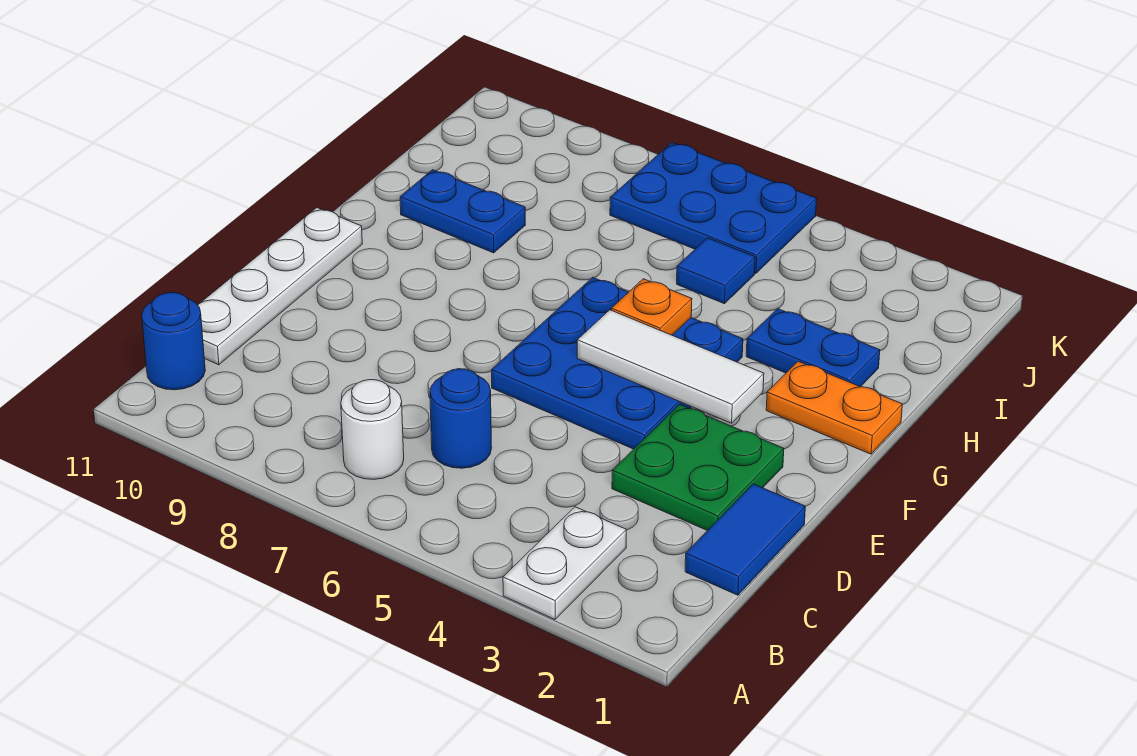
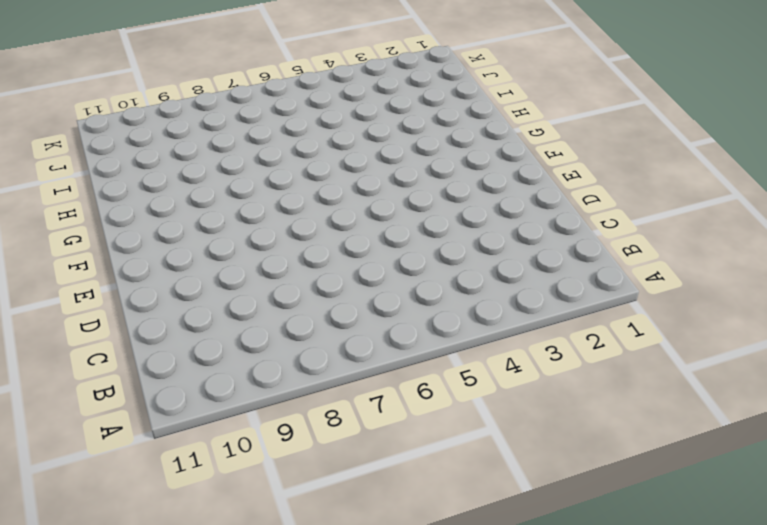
none -> white plate A3:B3 level 1
none -> white round brick B7 level 1
none -> blue round brick B11 level 1

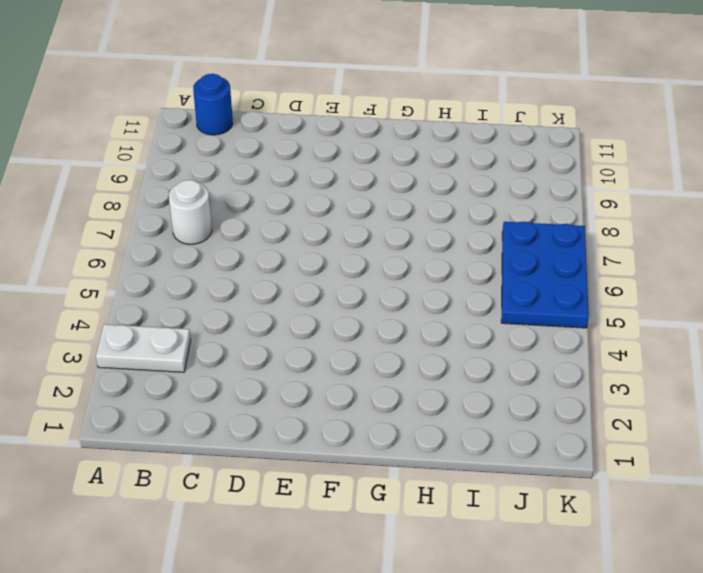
none -> blue tile C1:D1 level 1
none -> blue round brick C6 level 1
none -> white plate C11:F11 level 1

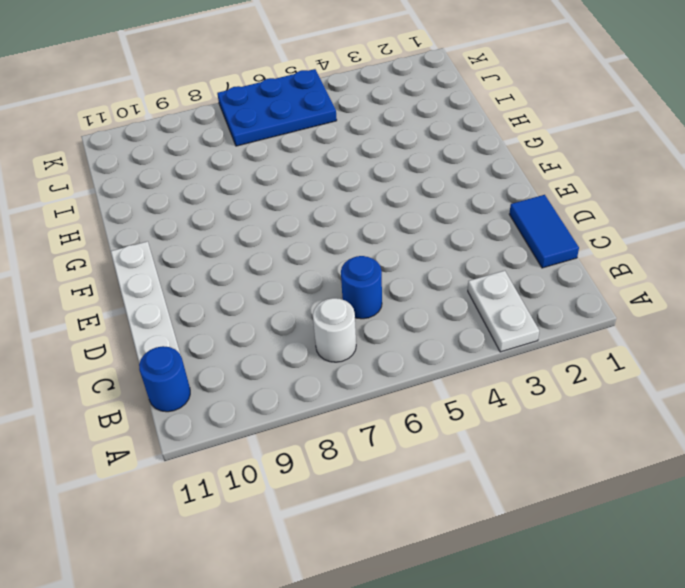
none -> green plate D2:E3 level 1
none -> blue plate E4:G6 level 1
none -> orange plate G1:G2 level 1

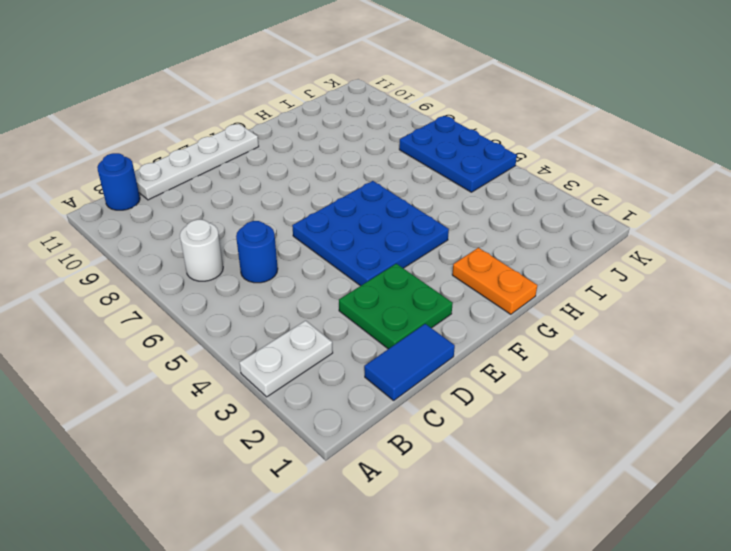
none -> blue plate H2:H3 level 1
none -> blue plate H9:H10 level 1
none -> blue tile I5 level 1

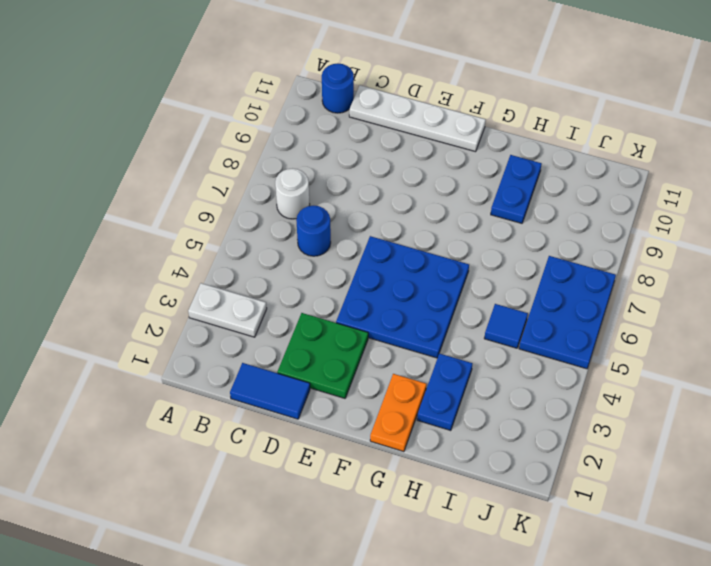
none -> white tile F3:F5 level 2
none -> orange plate G5 level 2

